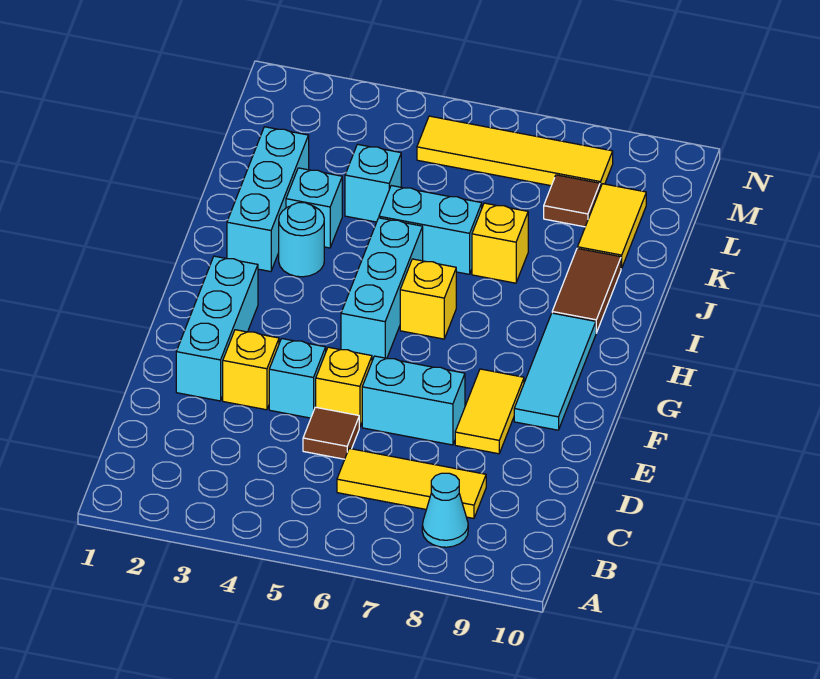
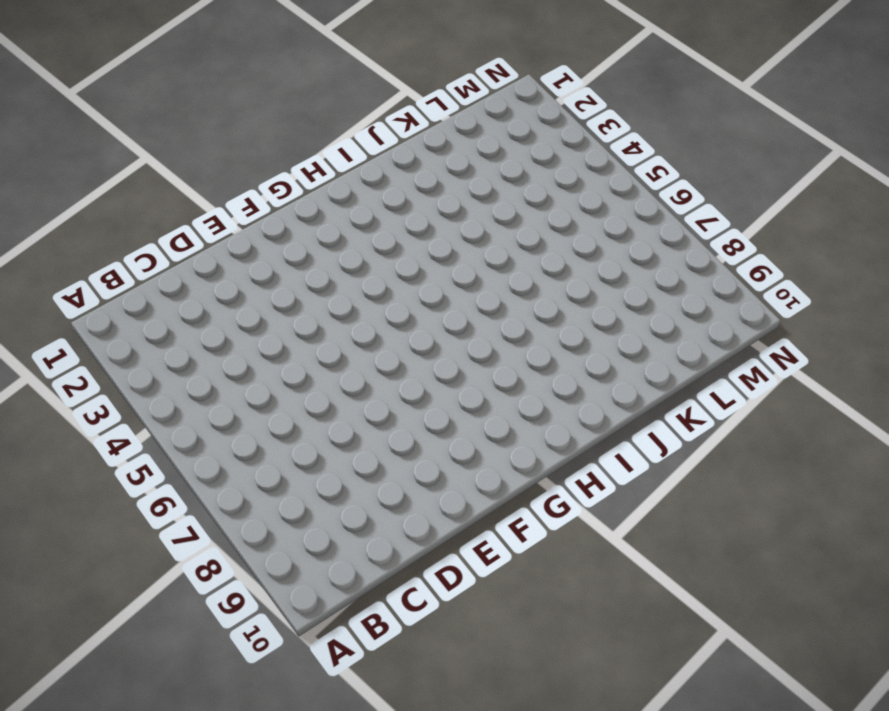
none -> cyan cone B8 level 1
none -> yellow tile C6:C8 level 1
none -> brown tile D5 level 1

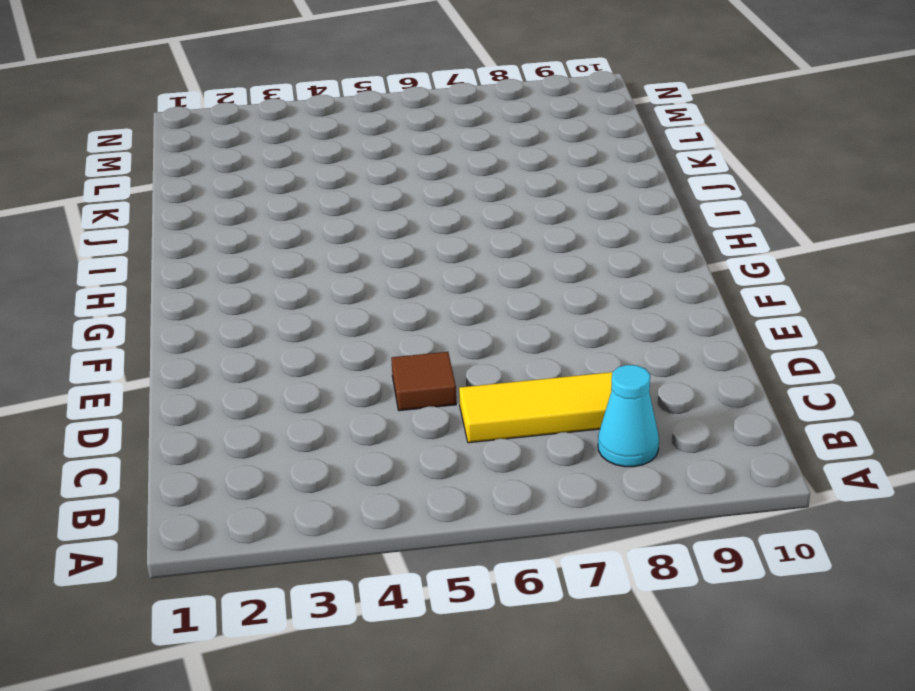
none -> cyan brick E2:G2 level 1
none -> yellow brick E3 level 1
none -> cyan brick E4 level 1

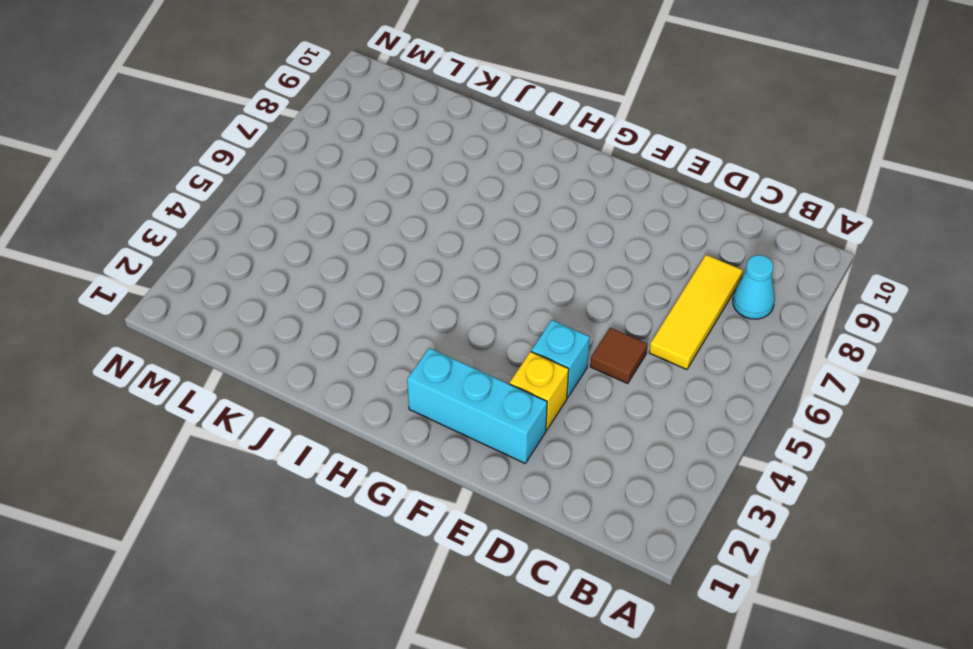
none -> yellow brick E5 level 1
none -> cyan brick E6:E7 level 1
none -> yellow tile E8:F8 level 1

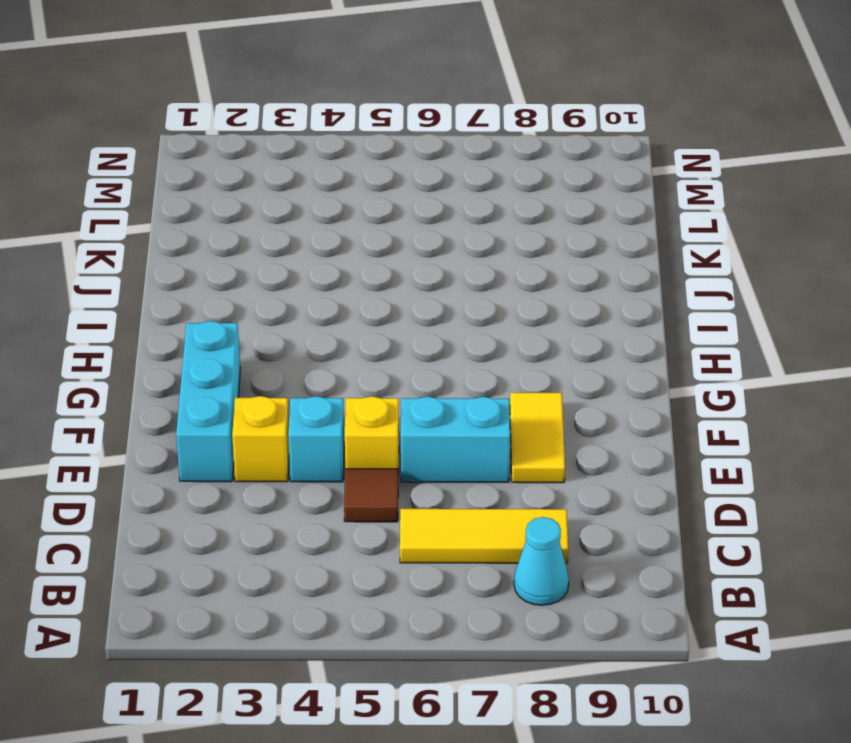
none -> cyan tile F9:H9 level 1
none -> cyan brick G5:I5 level 1
none -> yellow brick H6 level 1

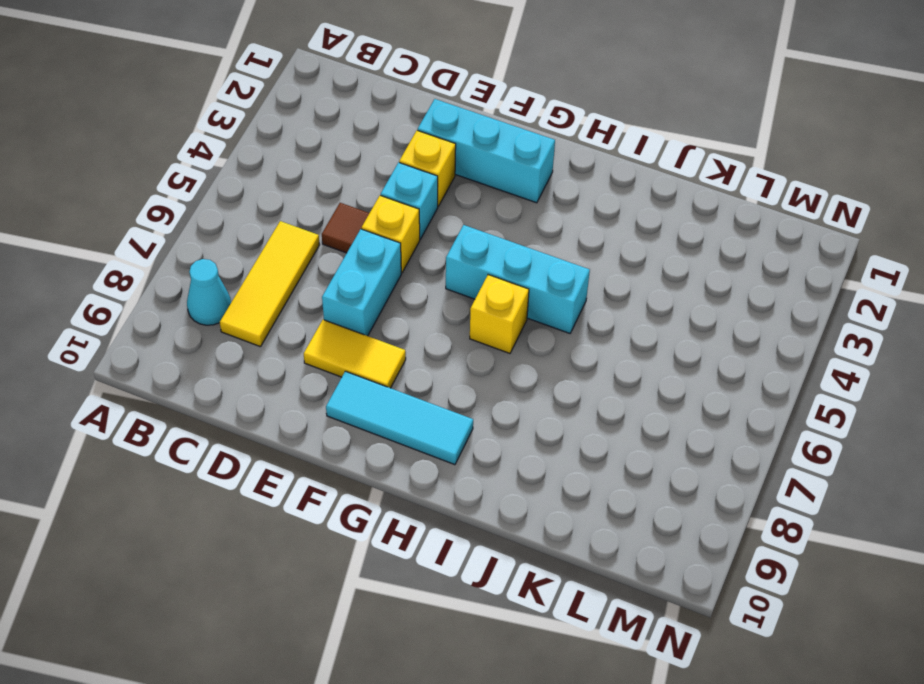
none -> cyan brick I2:K2 level 1
none -> cyan round brick I3 level 1
none -> brown tile I9:J9 level 1

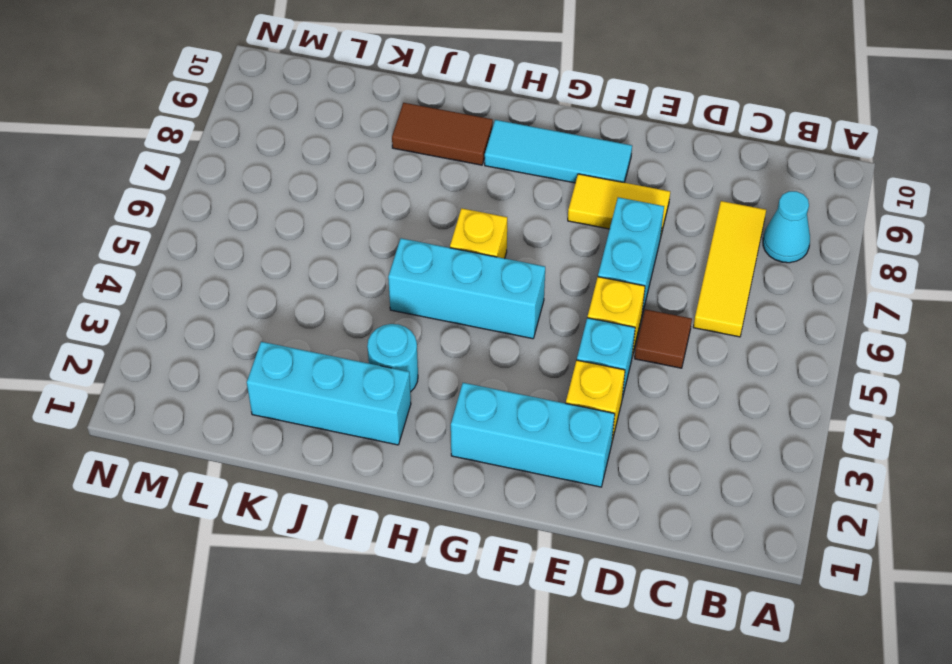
none -> cyan brick J3 level 1
none -> cyan brick J5:J6 level 1
none -> yellow brick J7 level 1

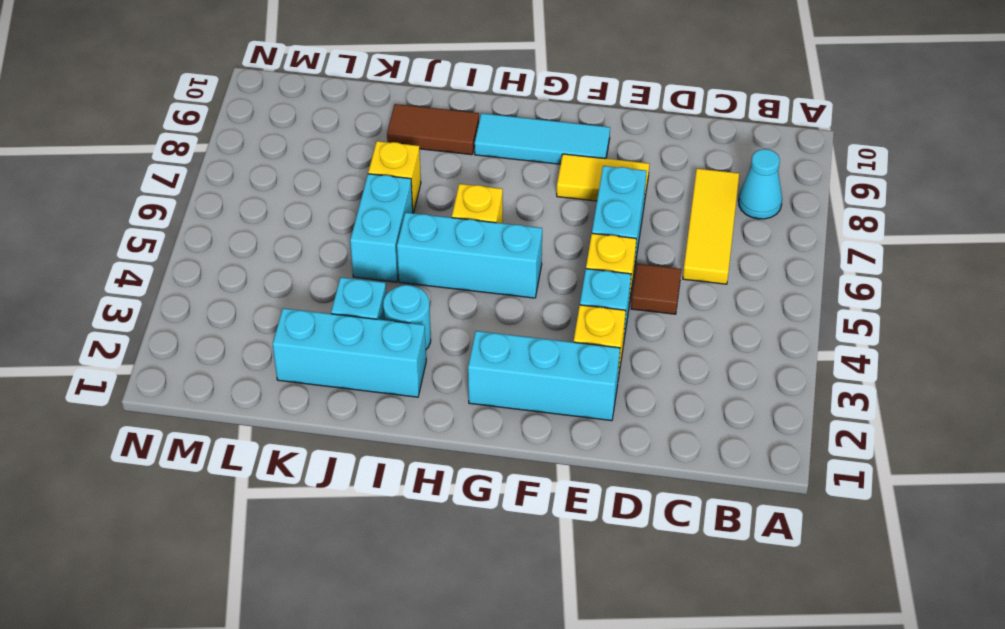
none -> cyan brick K4 level 1
none -> yellow tile K9:L9 level 1
none -> brown tile L8 level 1

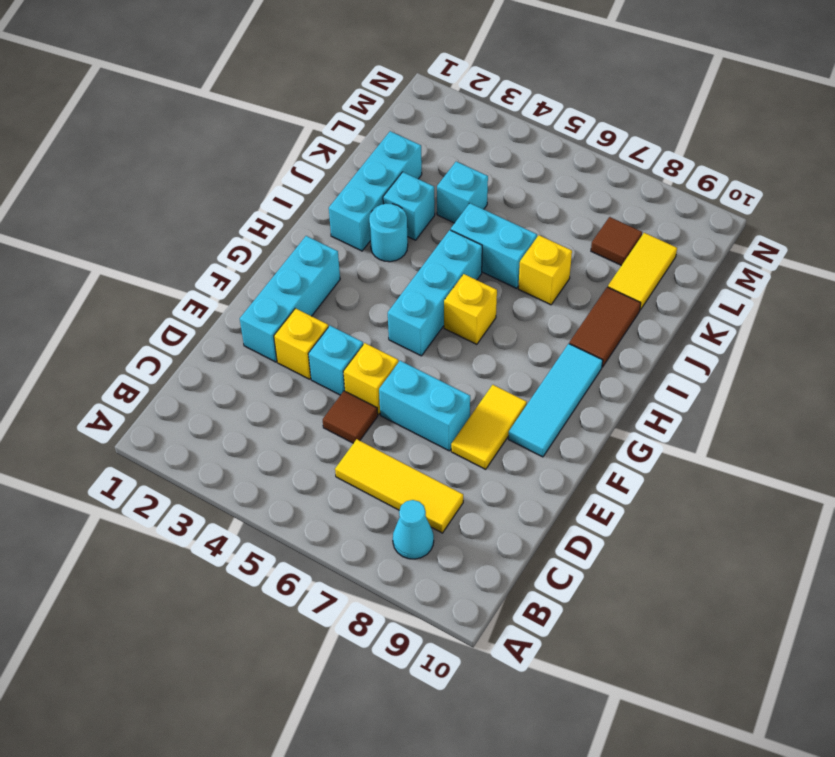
none -> yellow tile M5:M8 level 1

